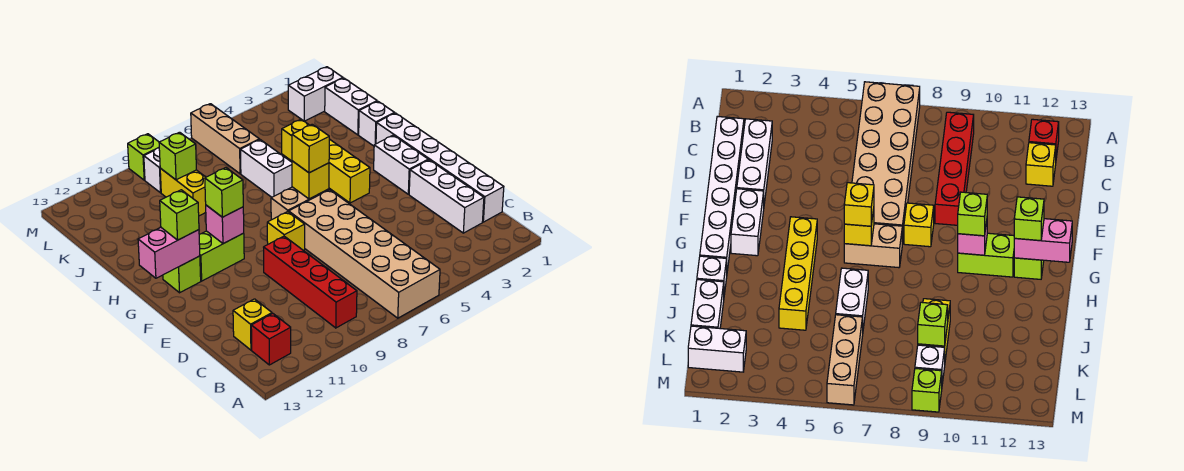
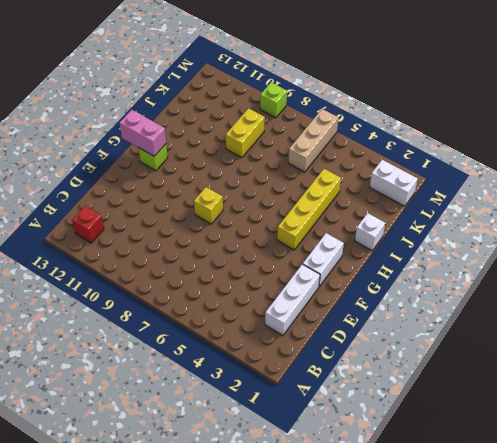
none -> tan brick A6:F7 level 1
none -> red brick B9:E9 level 1
none -> white brick C1:H1 level 1

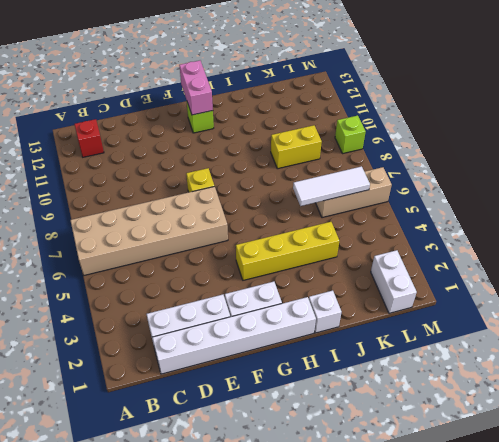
white tile J6:L6 level 2 -> none
none -> red brick B9:E9 level 1
none -> yellow brick C12 level 1
none -> tan brick G6:G7 level 1

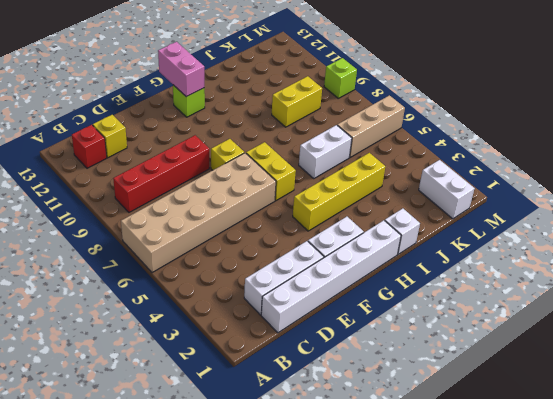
yellow brick G6:G7 level 1 -> tan brick G6:G7 level 1
none -> lime brick G10:G11 level 1
none -> white brick J1:K1 level 1
none -> white brick L9 level 1

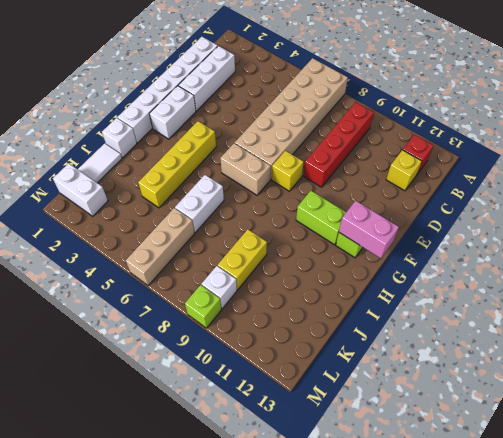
white tile J1:K1 level 1 -> white brick J1:K1 level 1
none -> yellow brick G6 level 2
none -> pink brick G10 level 2
none -> lime brick K9 level 2

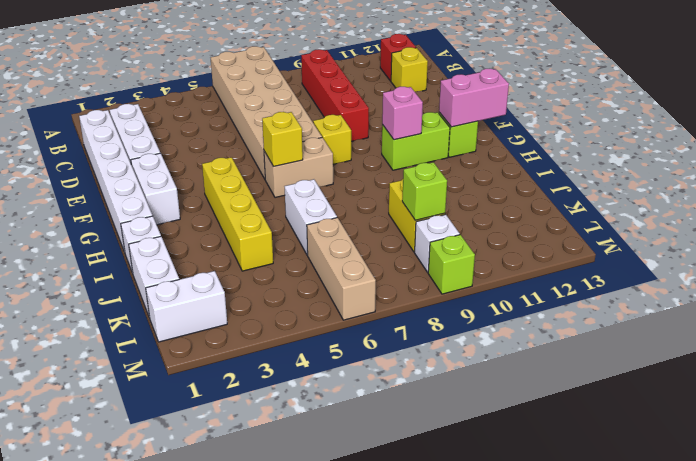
none -> yellow brick G6 level 3
none -> lime brick G10 level 3
none -> lime brick G12 level 3

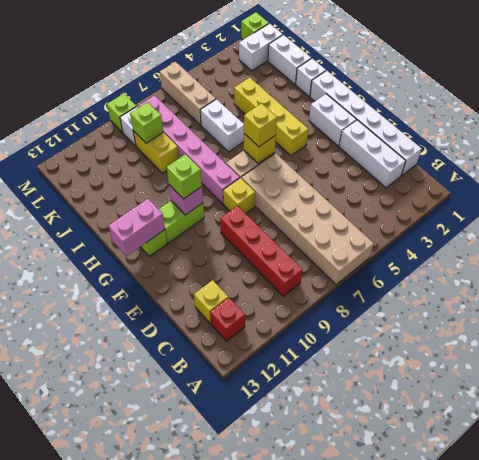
pink brick G8:L8 level 1 -> none
lime brick M1 level 1 -> lime brick G12 level 3

